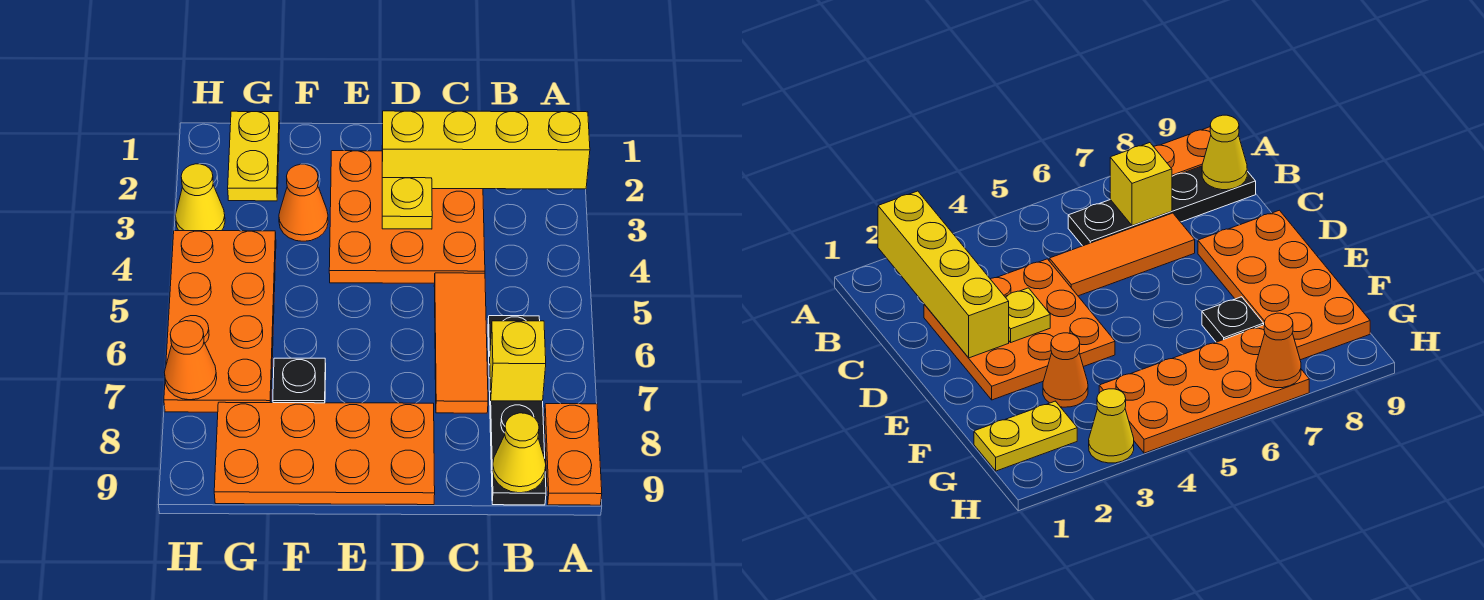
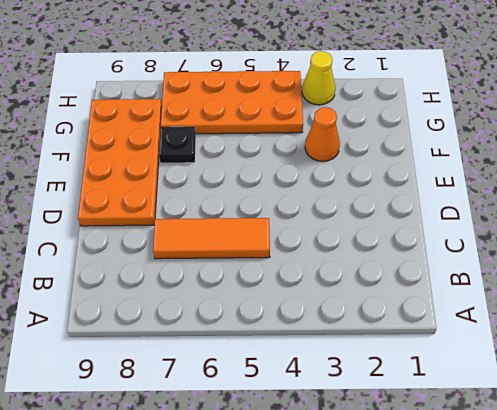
none -> orange plate A8:A9 level 1
none -> black plate B6:B9 level 1
none -> orange plate C2:E4 level 1

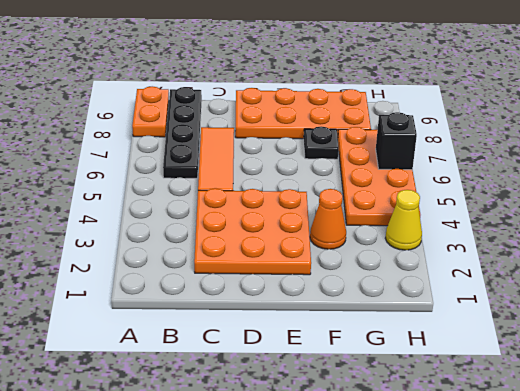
black brick H6 level 2 -> none
none -> yellow plate G1:G2 level 1
none -> yellow brick A2:D2 level 2
none -> yellow brick B7 level 2

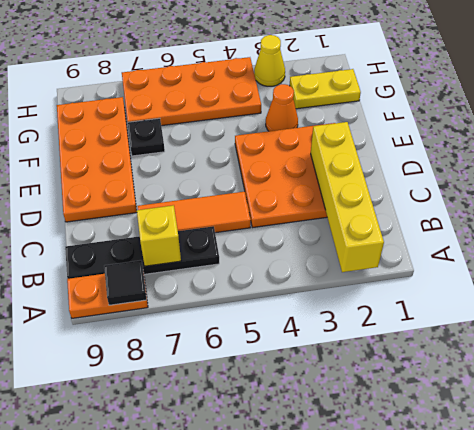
black tile A8 level 2 -> none
none -> yellow cone B9 level 2
none -> yellow plate D3 level 2
none -> orange cone H7 level 2

